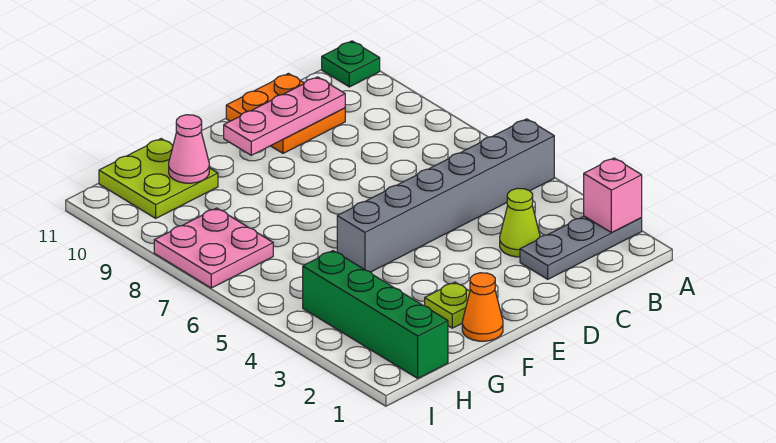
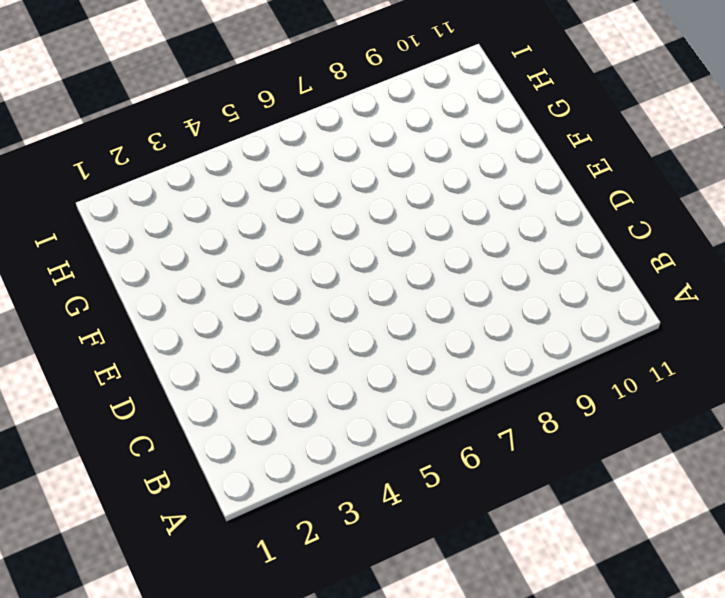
none -> grey plate A2:C2 level 1
none -> grey brick A5:F5 level 1
none -> green plate A11 level 1

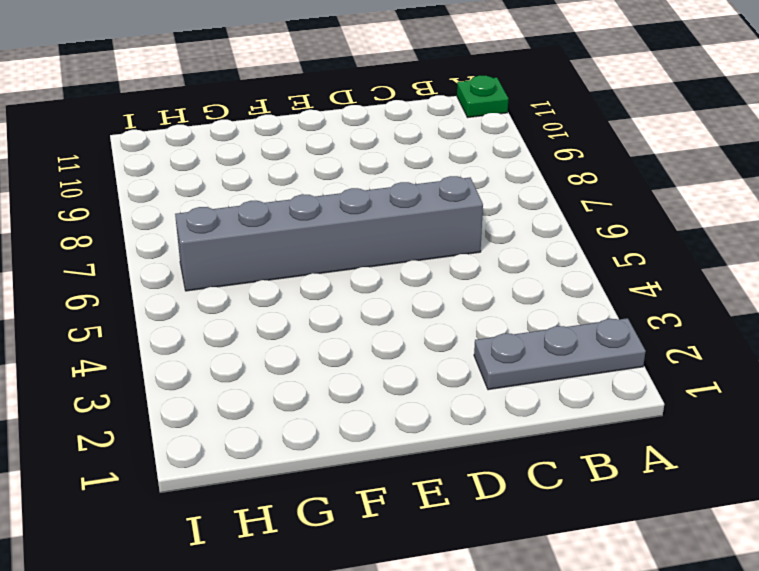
grey brick C6:H6 level 1 -> grey brick A5:F5 level 1
none -> lime cone C3 level 1
none -> orange plate C10:D11 level 1
none -> orange cone F1 level 1

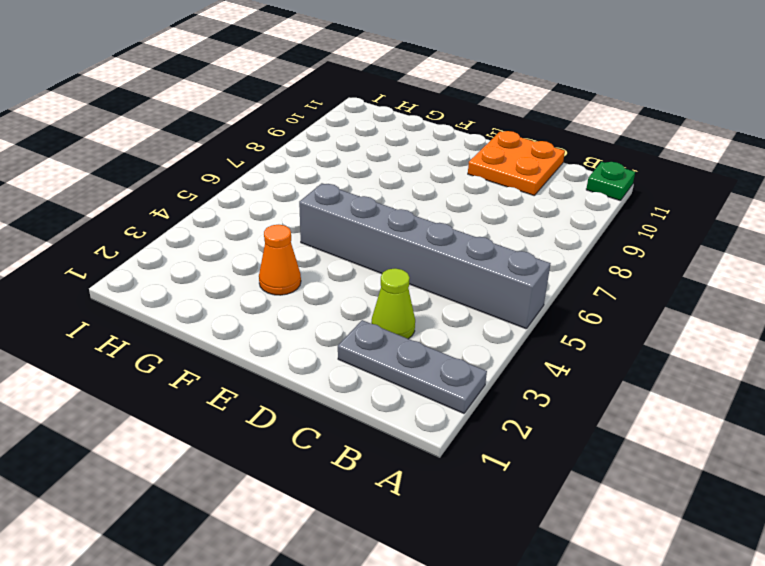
orange cone F3 level 1 -> orange cone F1 level 1
none -> lime plate F2 level 1
none -> lime plate G10:H11 level 1
none -> green brick H1:H4 level 1

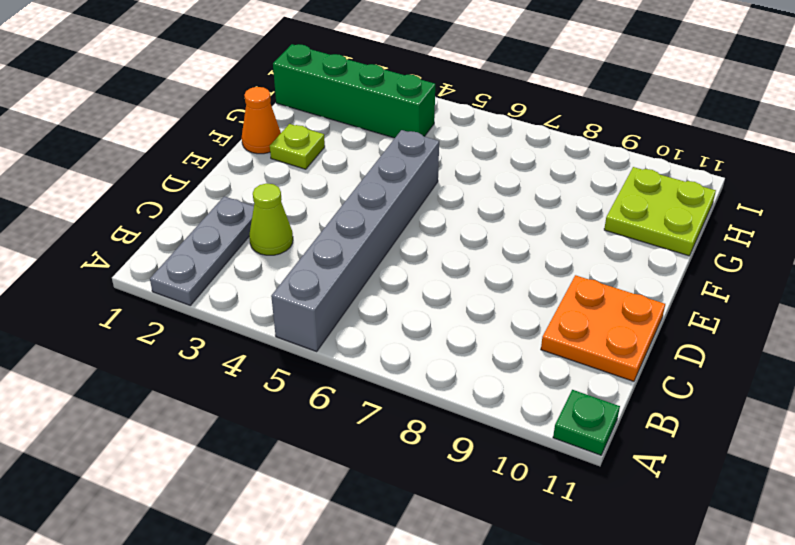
none -> pink plate H7:I8 level 1
none -> pink brick A2 level 2
none -> pink plate C10:E10 level 2

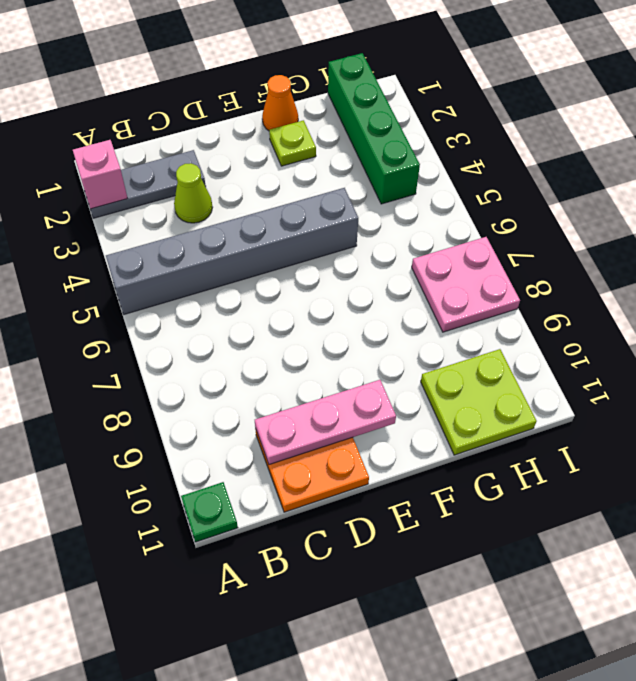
none -> pink cone G10 level 2

